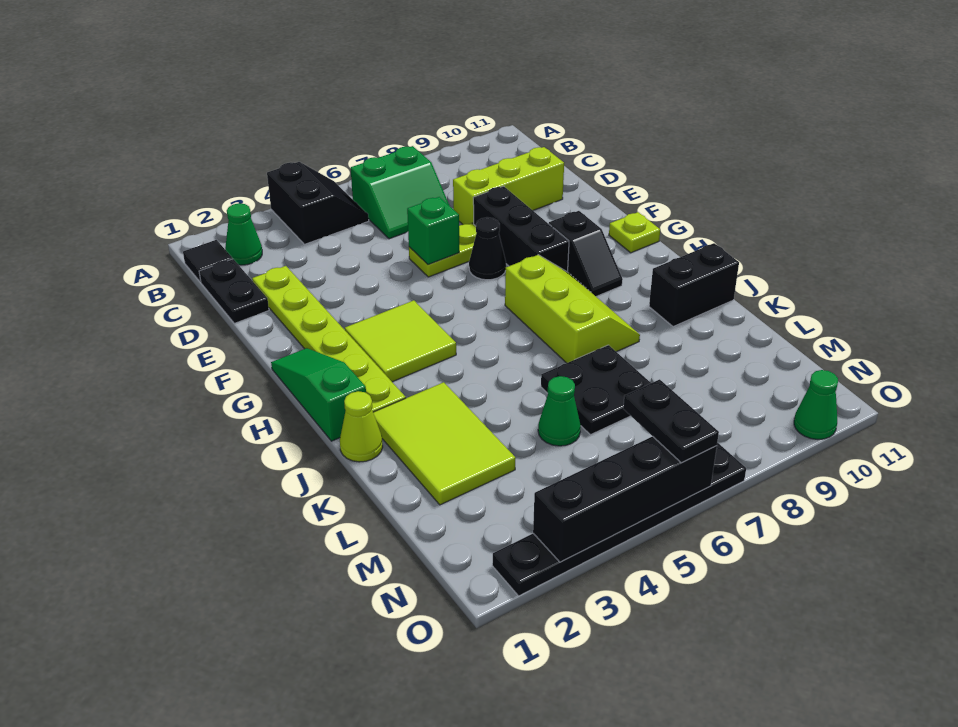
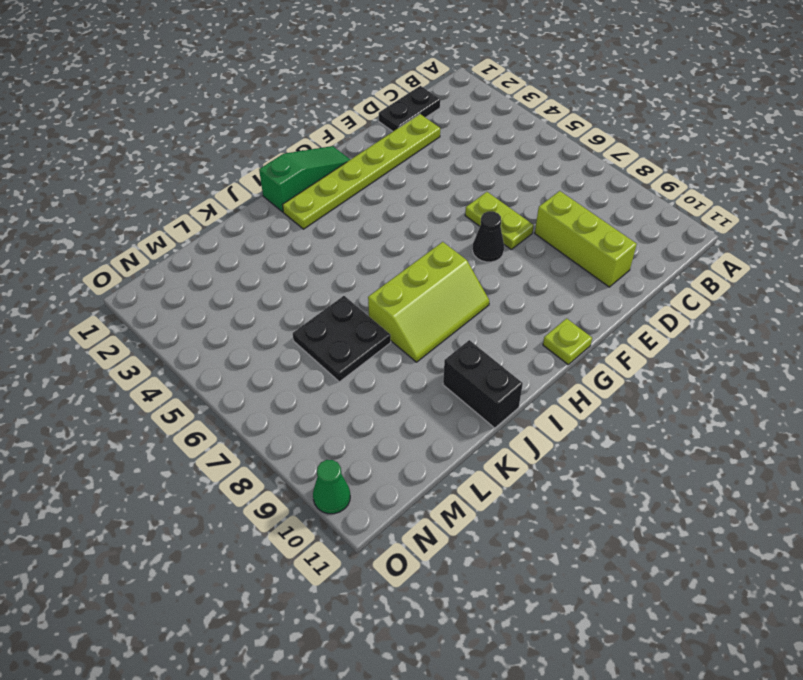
none -> black slope A4:B5 level 1 top 4
none -> black tile B1 level 1
none -> green cone B2 level 1

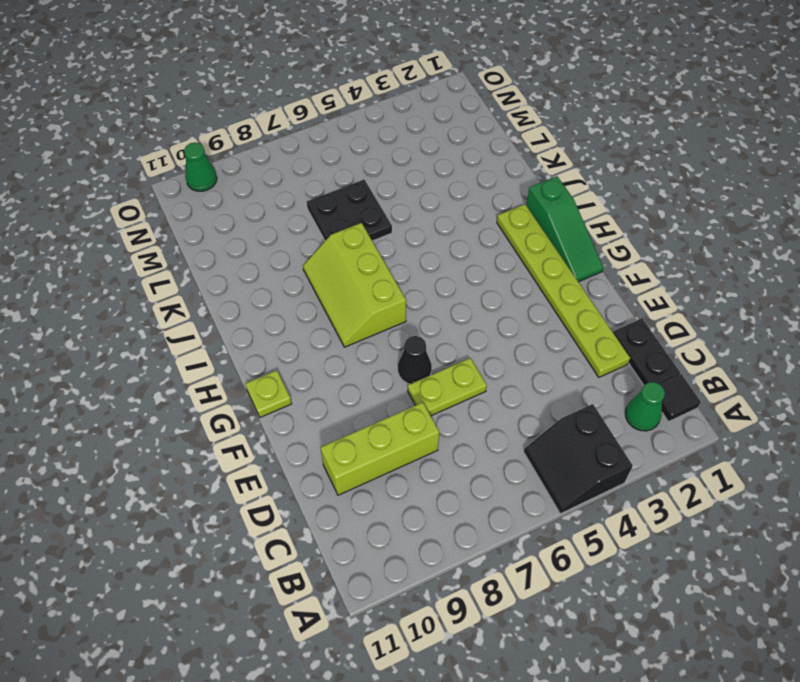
none -> green slope B6:C7 level 1 top B
none -> black brick E8:G8 level 1
none -> lime tile G3:H4 level 1

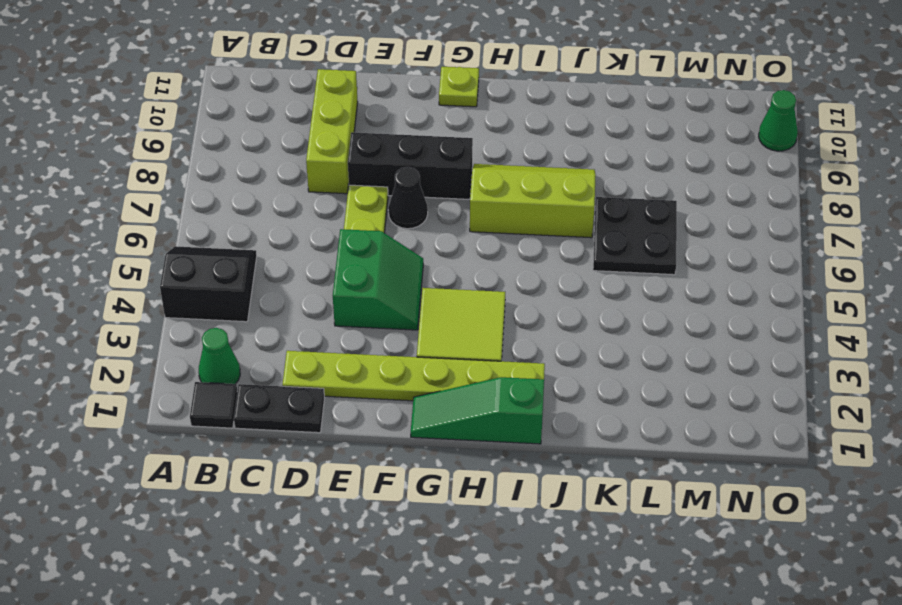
green slope E4:F5 level 1 top E -> green slope B6:C7 level 1 top B
none -> black slope G9:H9 level 1 top G
none -> lime cone J1 level 1
none -> lime tile J2:L3 level 1

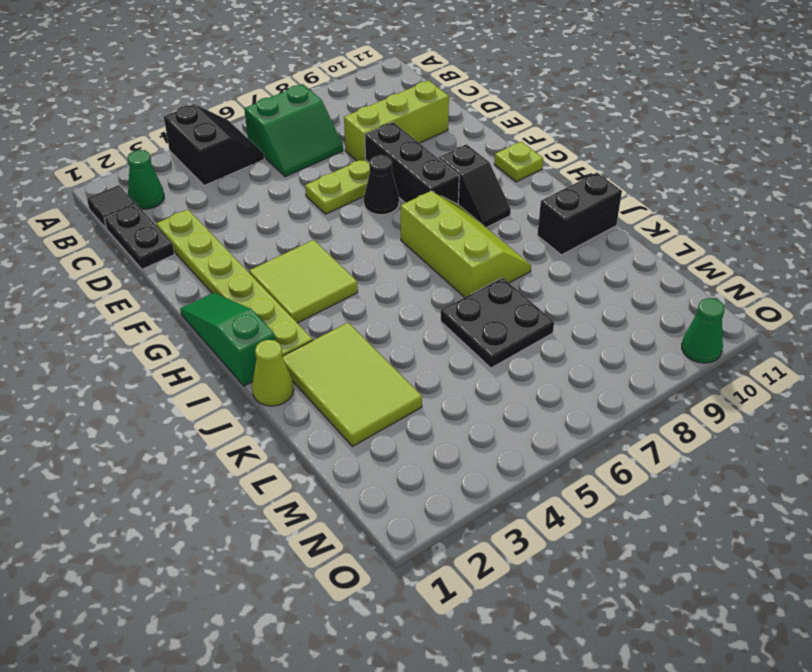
none -> green cone L5 level 1
none -> black plate O2:O7 level 1
none -> green brick E6 level 2

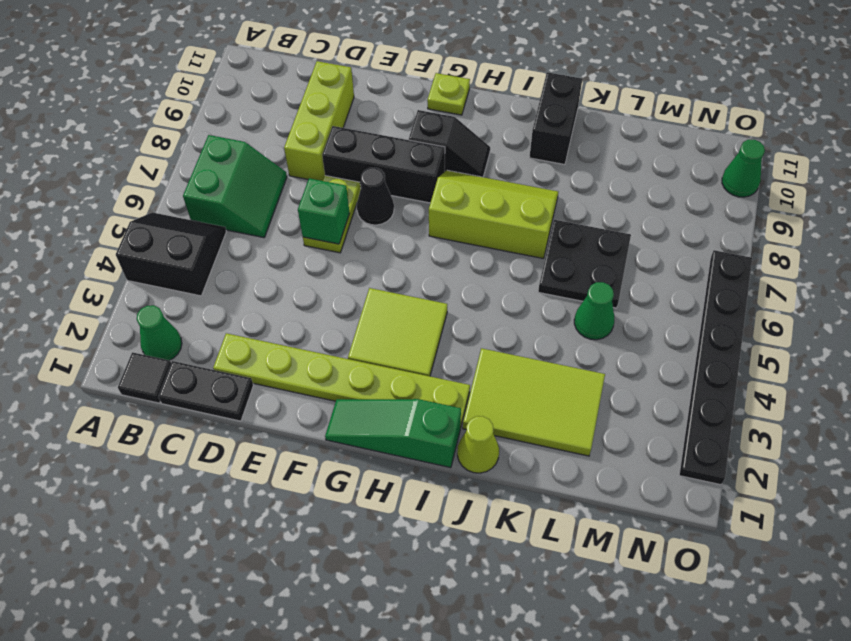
none -> black brick O3:O6 level 2
none -> black plate N6:O6 level 3

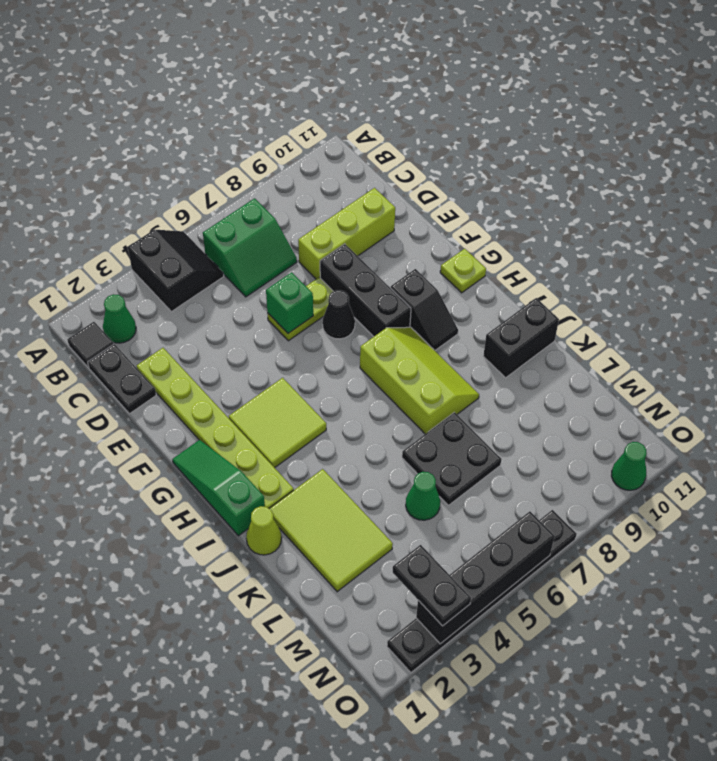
black plate N3:O3 level 3 -> black plate N6:O6 level 3

